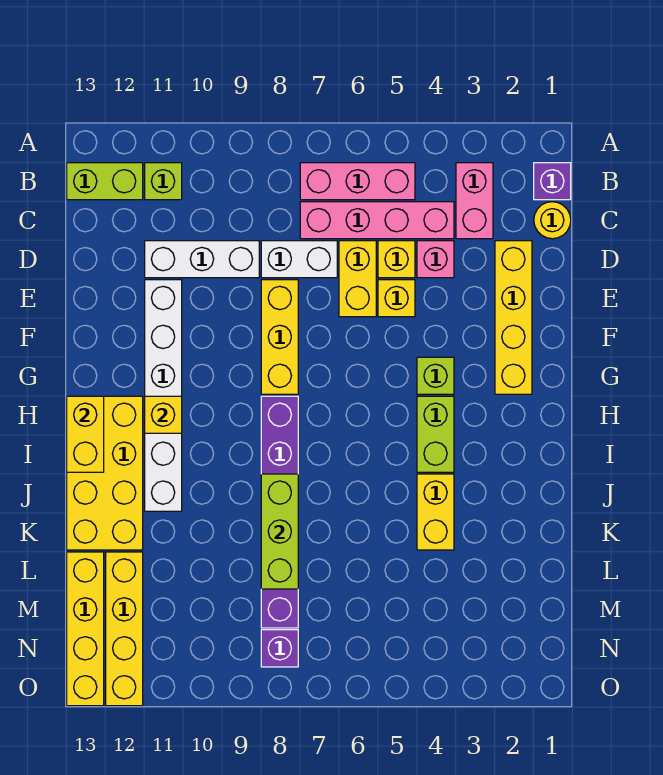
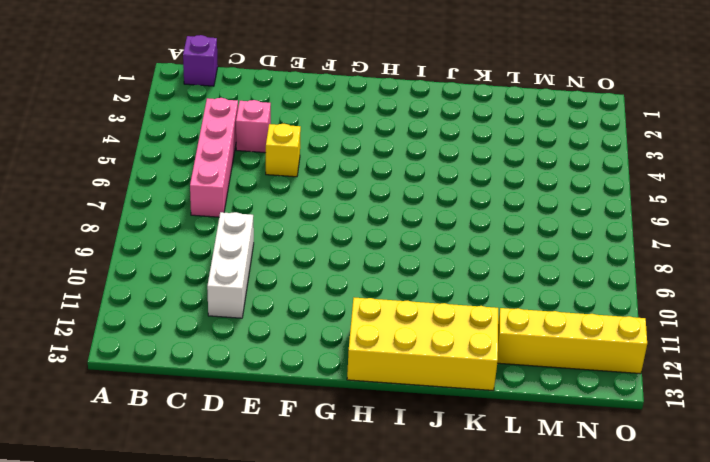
none -> pink brick B3:C3 level 1
none -> pink brick B5:B7 level 1
none -> lime brick B11 level 1

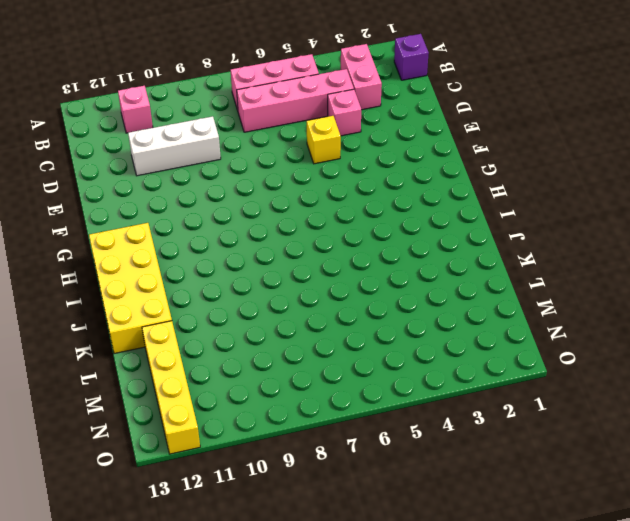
pink brick B11 level 1 -> lime brick B11 level 1
none -> lime brick B12:B13 level 1
none -> yellow round brick C1 level 1
none -> yellow brick D2:G2 level 1

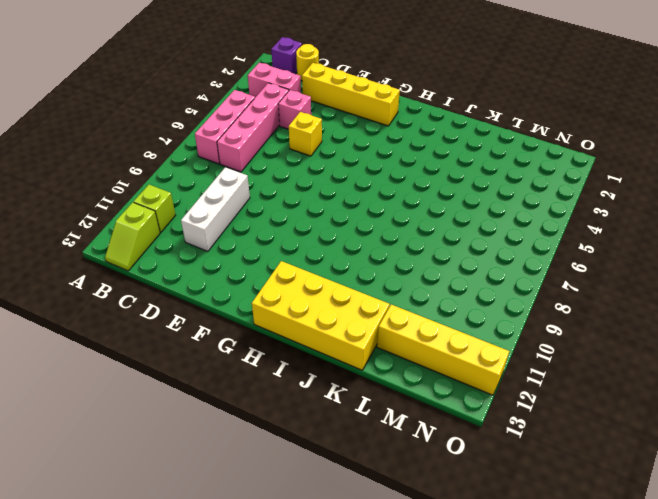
lime slope B12:B13 level 1 top 12 -> lime brick B12:B13 level 1
none -> yellow brick D5 level 1
none -> yellow brick D6:E6 level 1
none -> white brick D7:D8 level 1

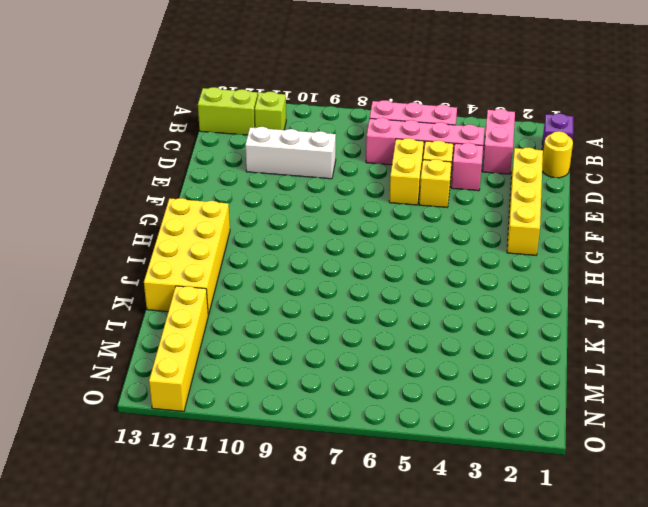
none -> white brick D7:D8 level 1
none -> yellow brick E8:G8 level 1
none -> white brick E11:J11 level 1

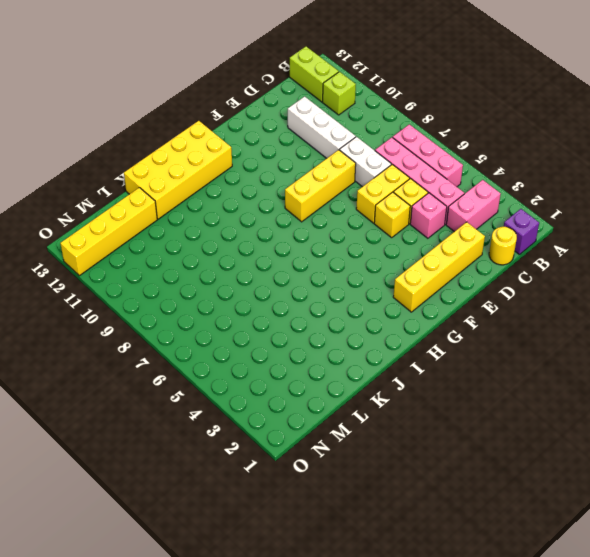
none -> white brick E11:J11 level 1
none -> lime brick G4 level 1
none -> lime brick H4:I4 level 1

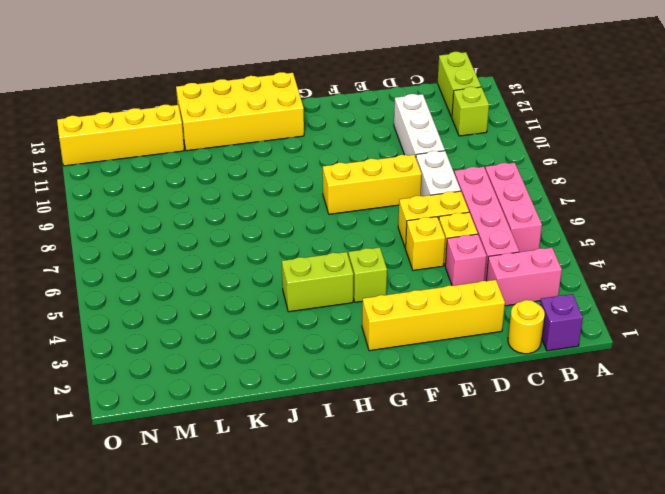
none -> white brick E11:J11 level 1
none -> purple brick H8:M8 level 1
none -> yellow brick J4:K4 level 1

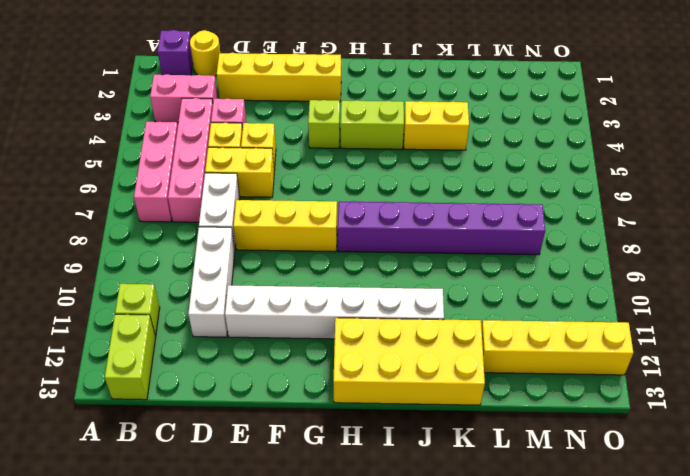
none -> yellow brick L13:O13 level 1
none -> purple brick N8 level 1
none -> yellow brick H11 level 2

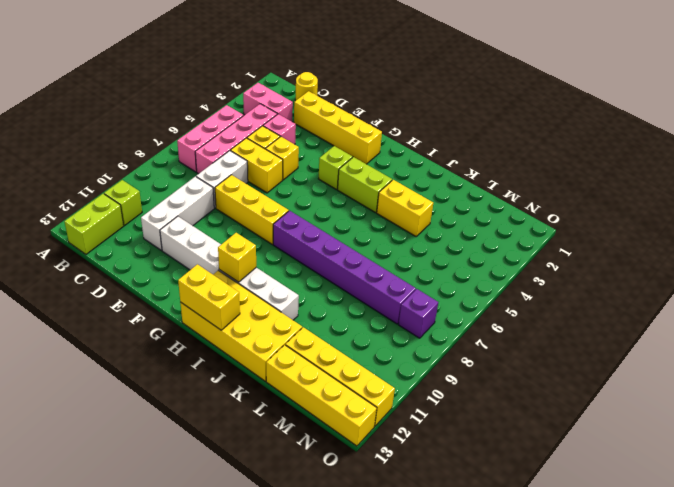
none -> purple brick B1 level 1
none -> lime brick J8:L8 level 2

